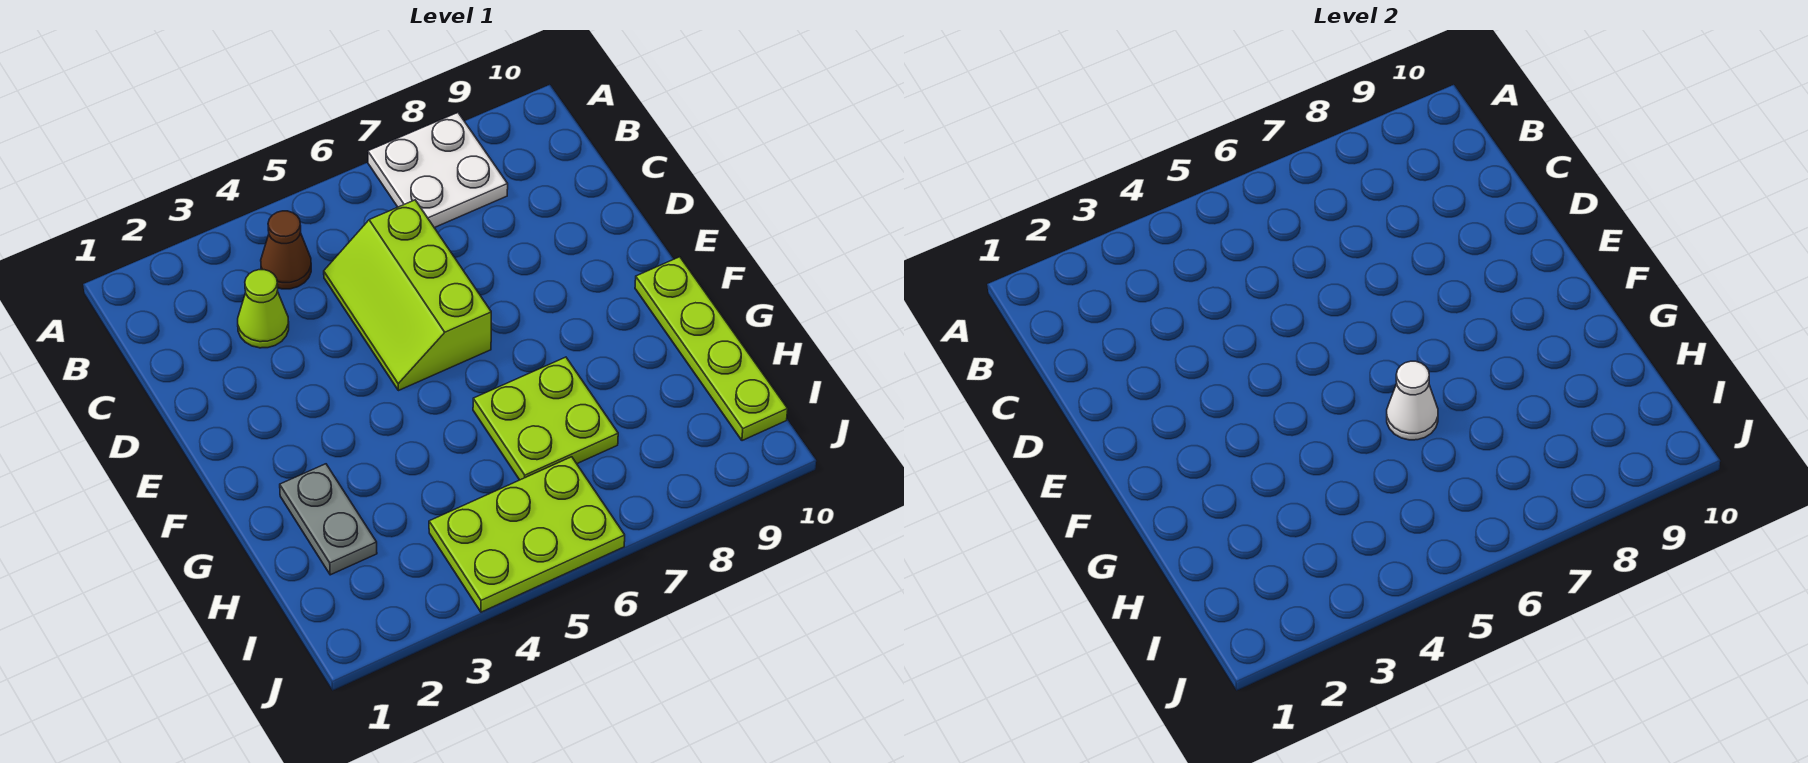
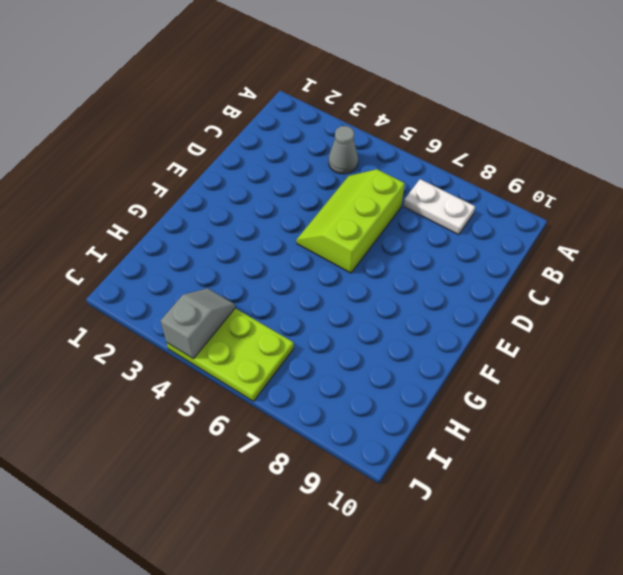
grey cone B4 level 1 -> brown cone B4 level 1
white plate B7:B8 level 1 -> white plate A7:B8 level 1
grey slope I4:J4 level 2 top J -> none
none -> lime cone C3 level 1
none -> lime plate F10:I10 level 1

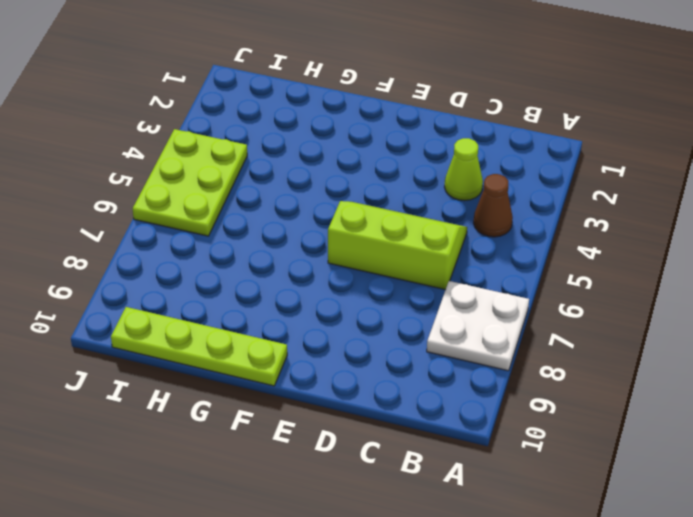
none -> grey plate G2:H2 level 1
none -> lime plate G6:H7 level 1

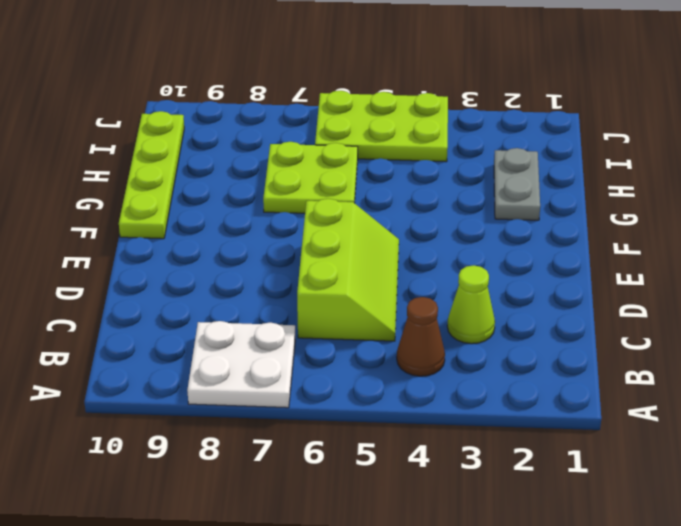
none -> white cone G6 level 2

